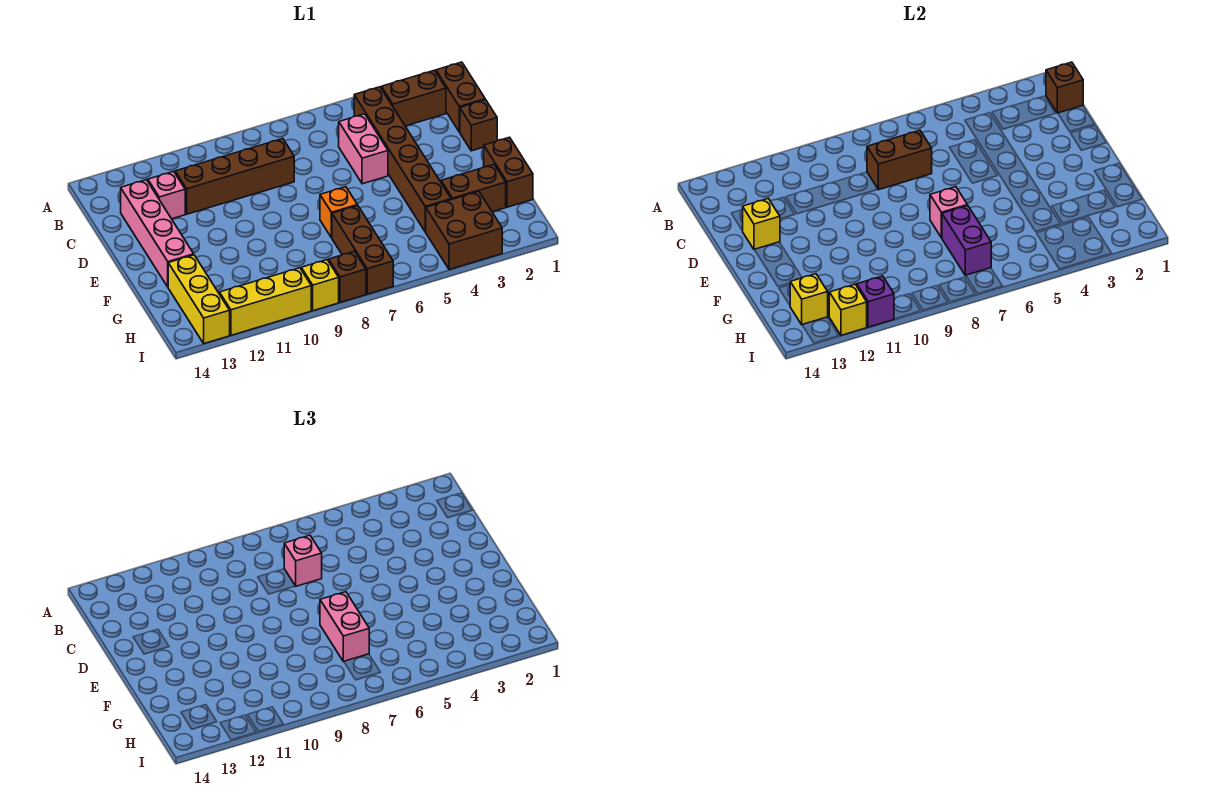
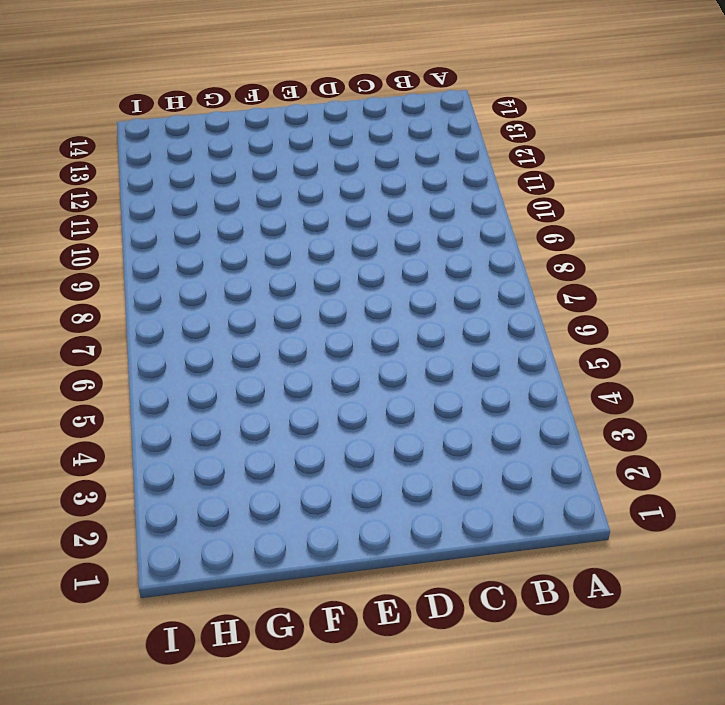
none -> brown brick B1:C1 level 1
none -> brown brick B2:B3 level 1
none -> brown brick B4:G4 level 1

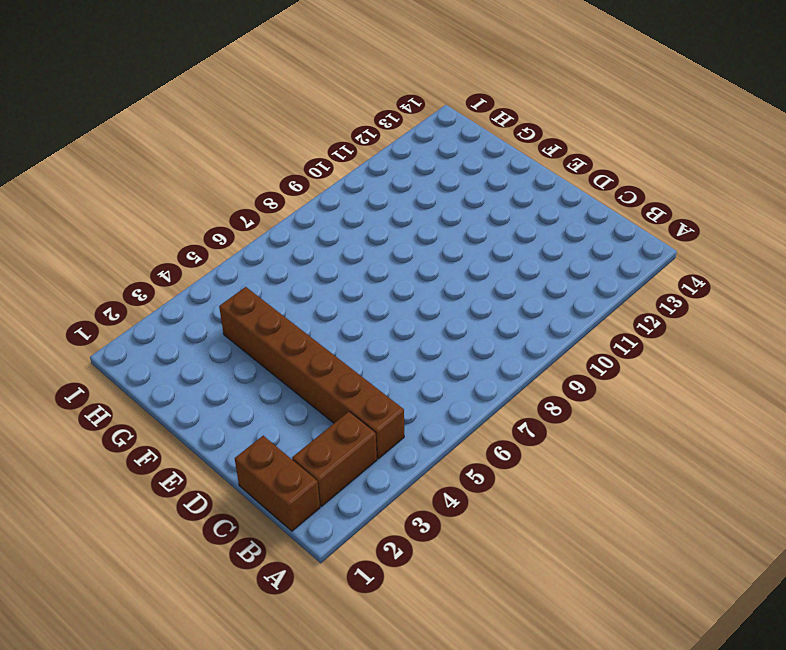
none -> pink brick C5:D5 level 1
none -> brown brick C8:C11 level 1
none -> pink brick C12 level 1

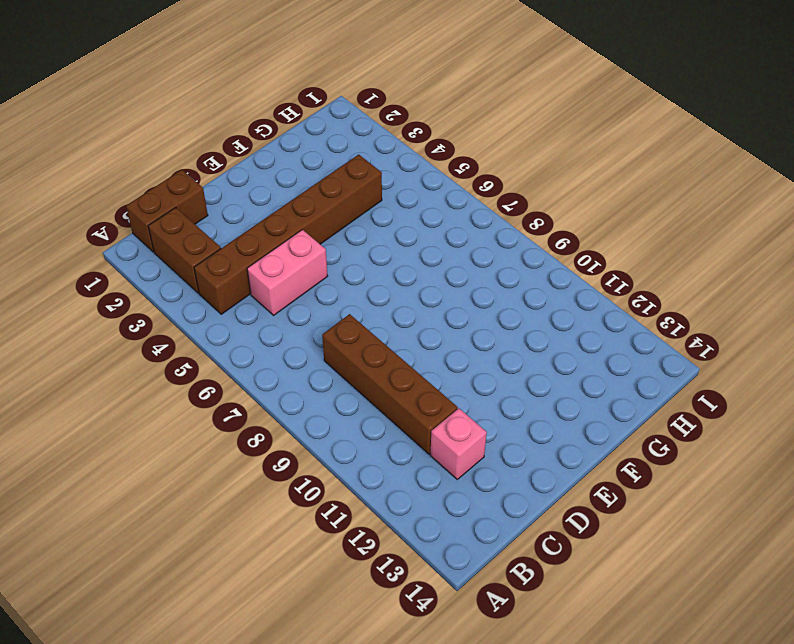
none -> pink brick C13:F13 level 1
none -> brown brick D1 level 1
none -> brown brick F1:G1 level 1

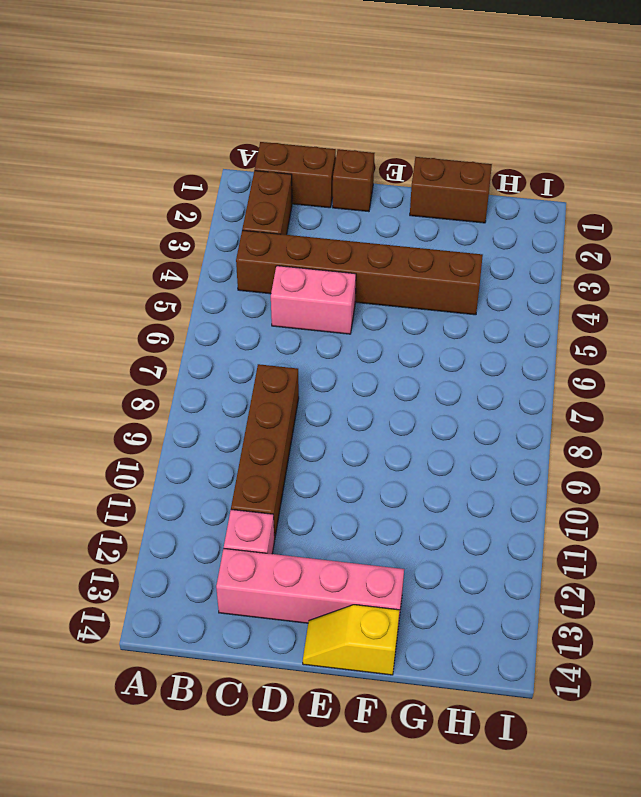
yellow slope E14:F14 level 1 top F -> none
none -> orange brick F7 level 1
none -> brown brick G2:G3 level 1
none -> brown brick G7:I7 level 1

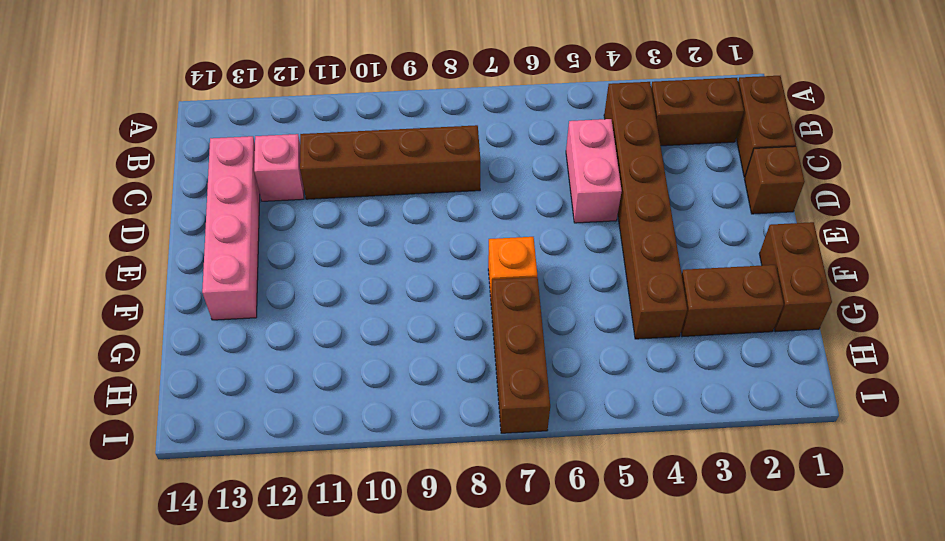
none -> yellow brick G13:I13 level 1
none -> brown brick H3:I4 level 1
none -> brown brick I8 level 1

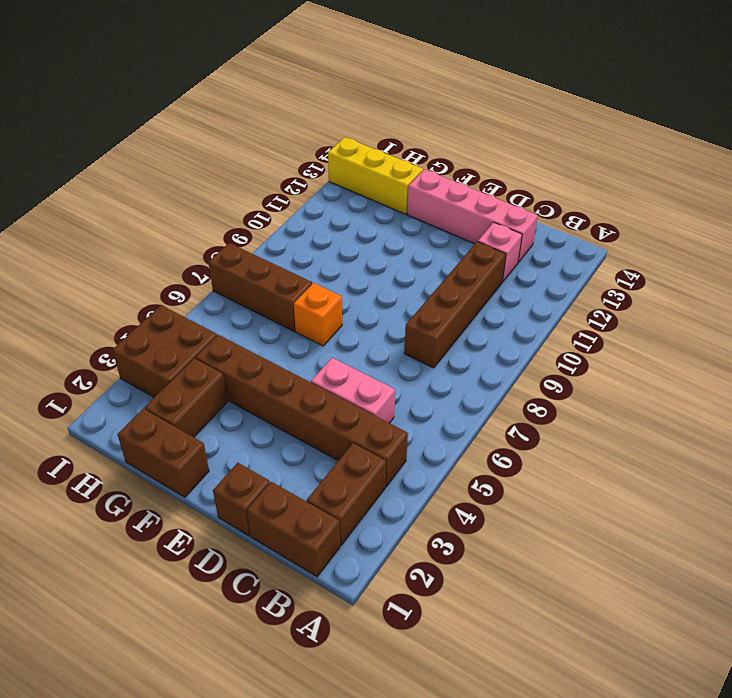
none -> brown brick I8 level 1
none -> yellow brick I9 level 1
none -> yellow brick I10:I12 level 1

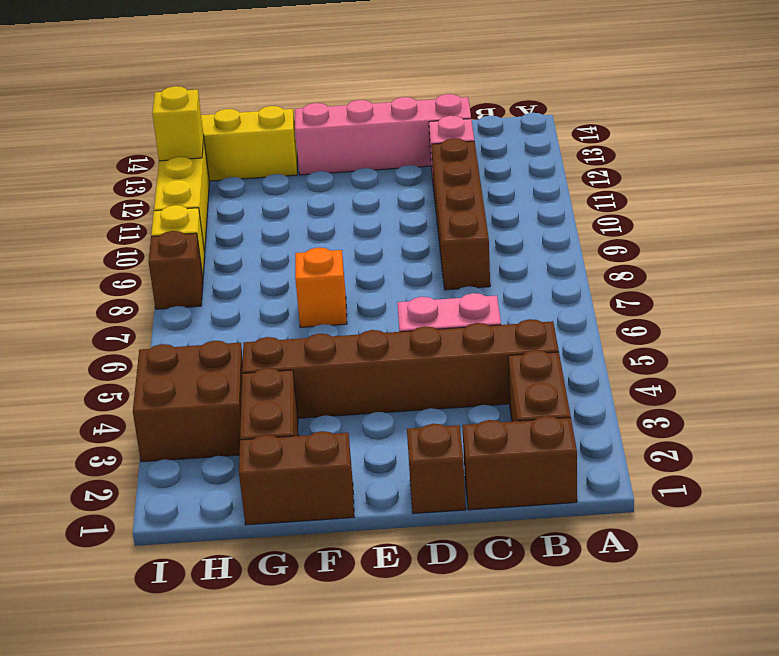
none -> brown brick G7:I7 level 1
none -> brown brick B1 level 2
none -> brown brick C7:C8 level 2

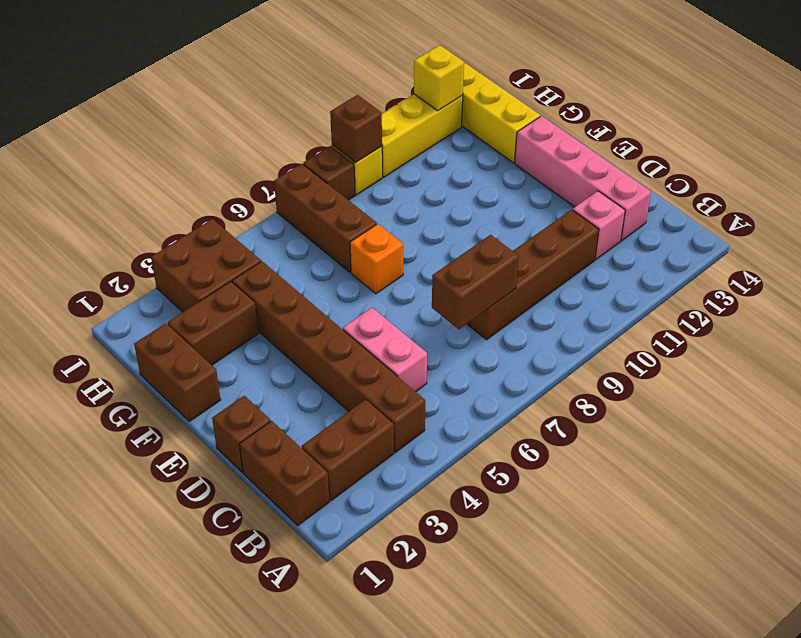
brown brick I9 level 2 -> brown brick B1 level 2
none -> yellow brick D13 level 2
none -> pink brick F7 level 2
none -> purple brick G7:H7 level 2

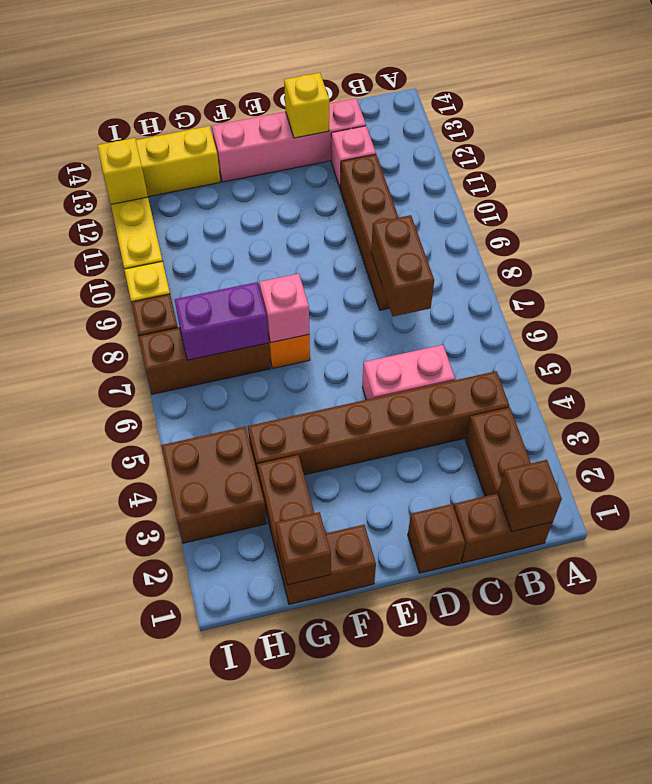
brown brick G1 level 2 -> none
none -> yellow brick H13 level 2
none -> purple brick I11 level 2
none -> pink brick C7 level 3

